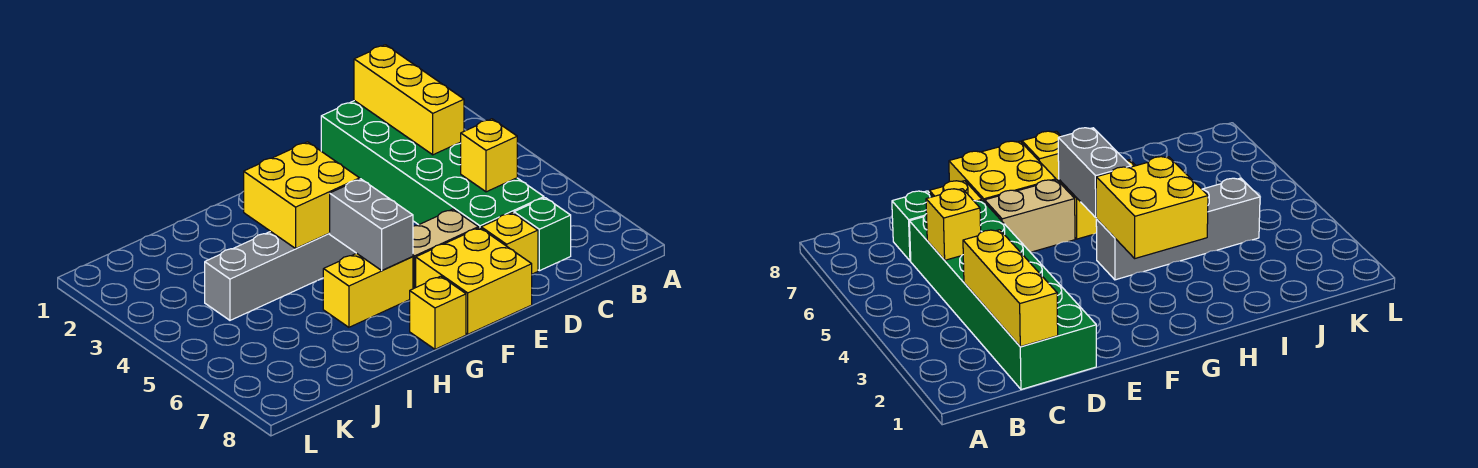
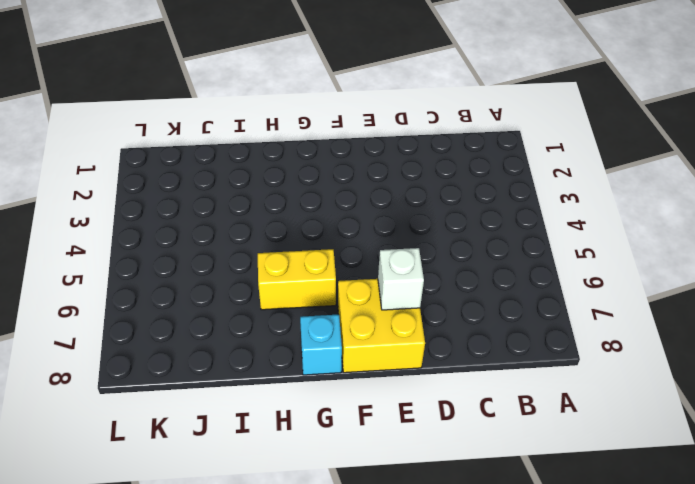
white brick E7 level 2 -> none
cyan brick G8 level 1 -> yellow brick G8 level 1
none -> green brick C1:D6 level 1
none -> green brick C7 level 1
none -> yellow brick D7 level 1

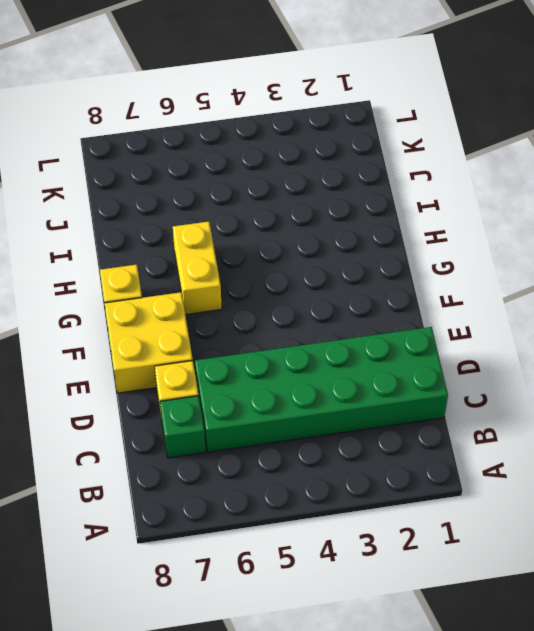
none -> tan brick E6:F6 level 1
none -> grey brick G4:J4 level 1
none -> yellow brick C1:C3 level 2

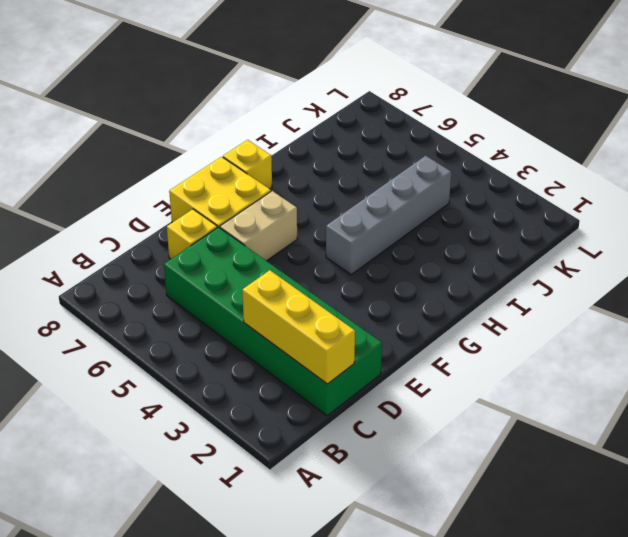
none -> green brick C7 level 1
none -> yellow brick G6:H6 level 1
none -> yellow brick C5 level 2

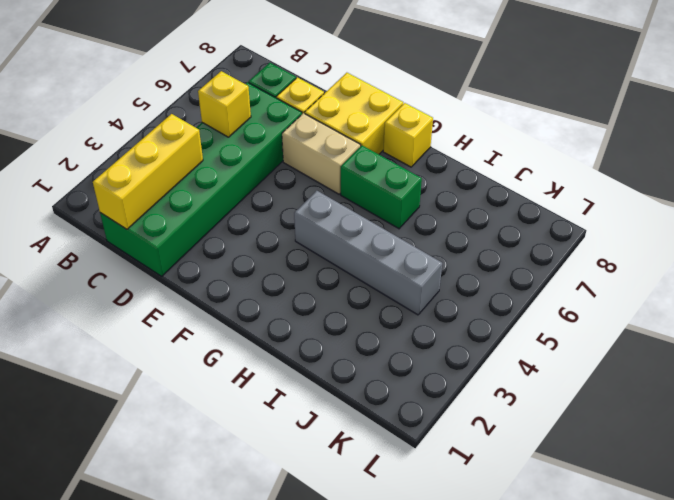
green brick G6:H6 level 1 -> yellow brick G6:H6 level 1
none -> yellow brick G3:H4 level 2
none -> grey brick G5:G6 level 2

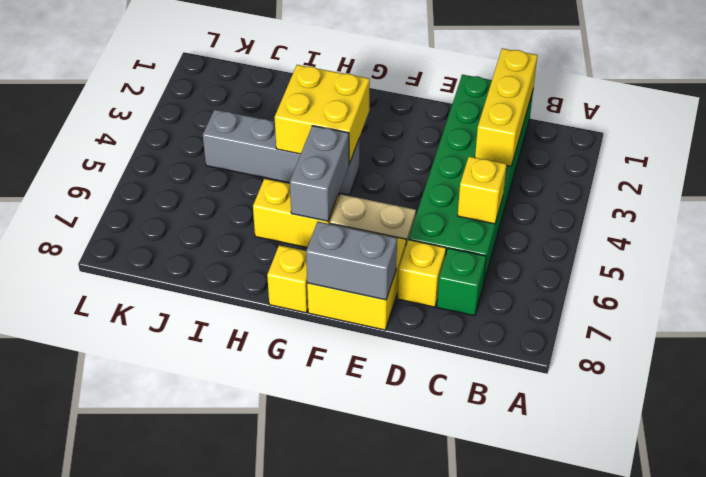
grey brick E8:F8 level 2 -> none

